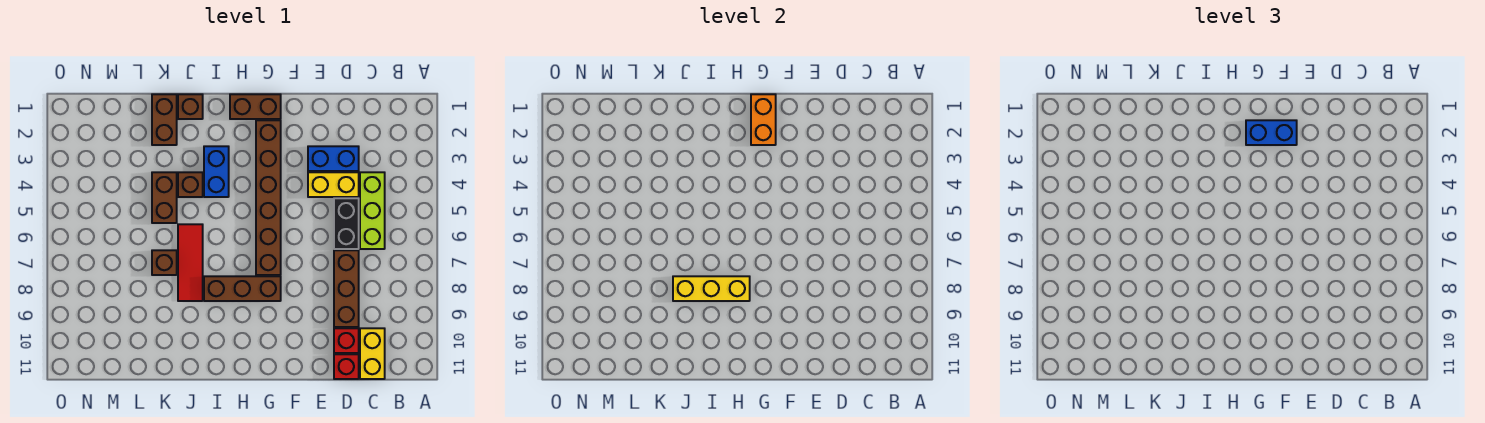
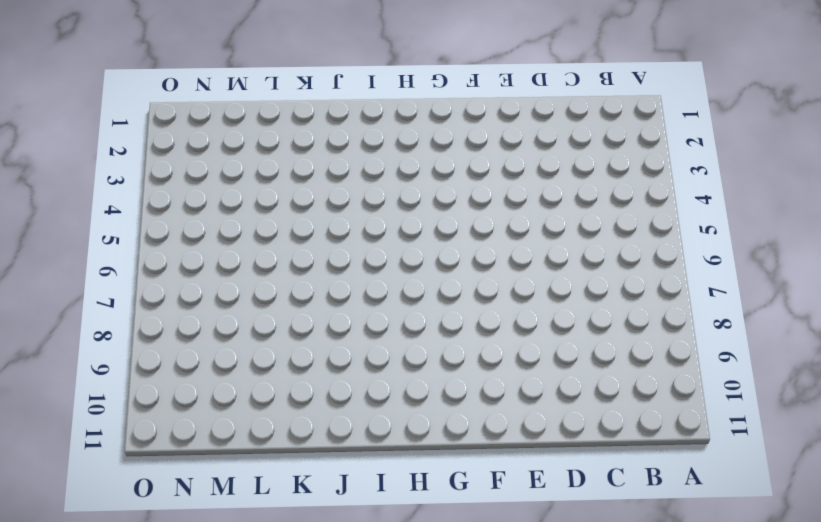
none -> lime brick C4:C6 level 1
none -> yellow brick C10:C11 level 1
none -> blue brick D3:E3 level 1

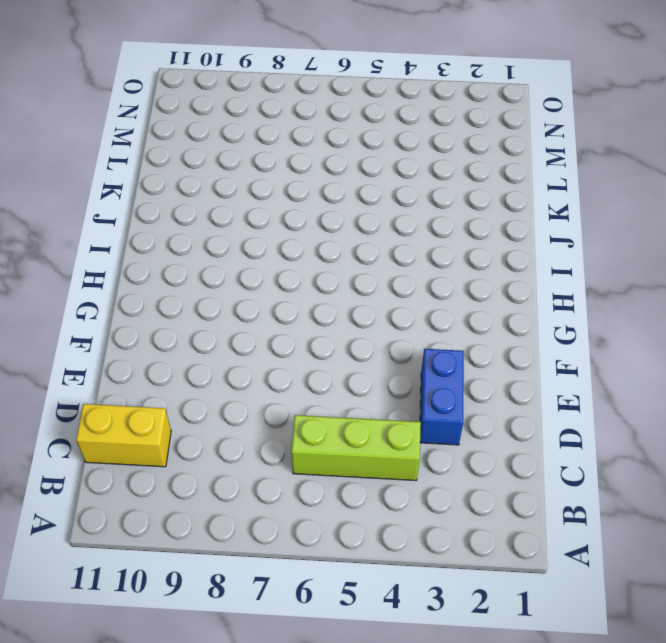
none -> yellow brick D4:E4 level 1
none -> black brick D5:D6 level 1
none -> brown brick D7:D9 level 1

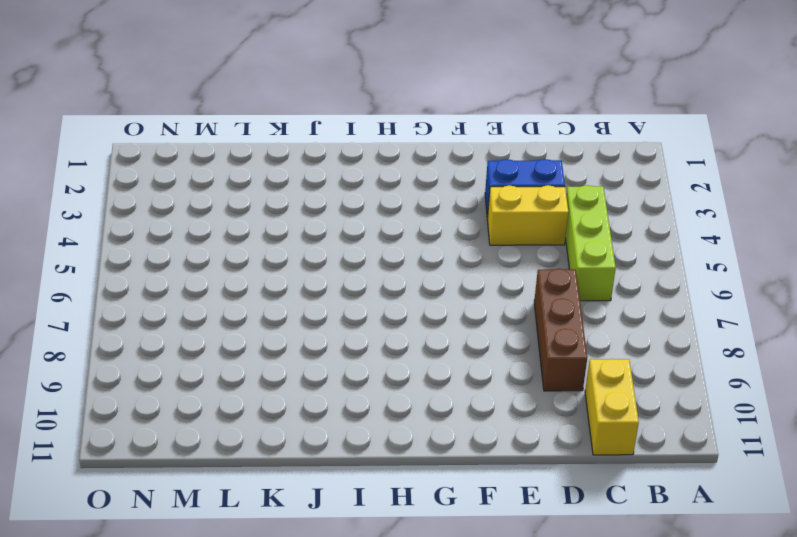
none -> black brick D5:D6 level 1
none -> red brick D10 level 1
none -> red brick D11 level 1

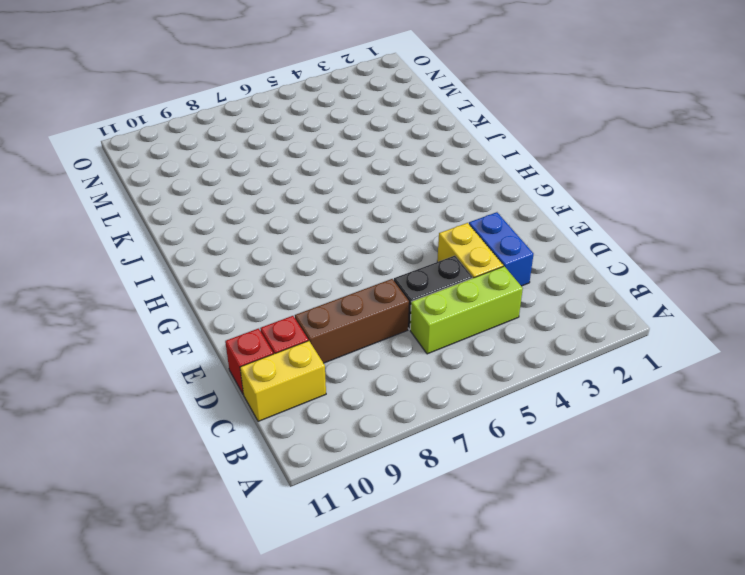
none -> brown brick G1:H1 level 1
none -> brown brick G2:G7 level 1
none -> brown brick G8:I8 level 1

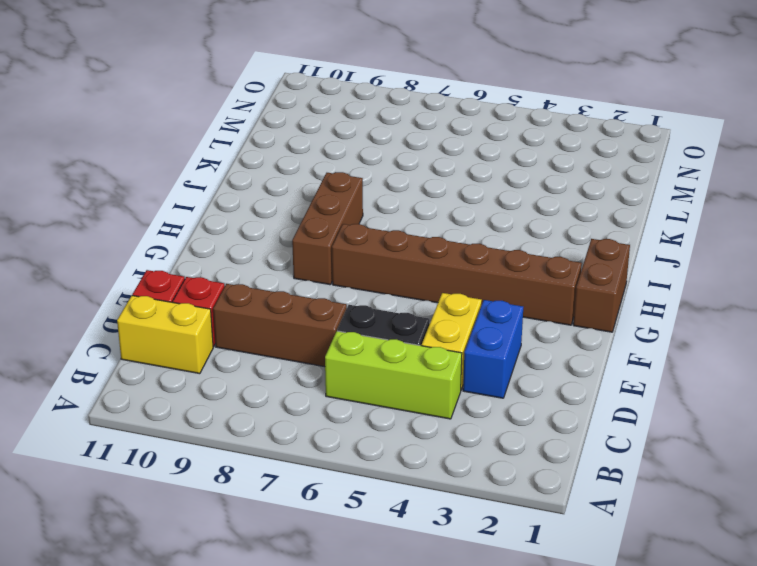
none -> blue brick I3:I4 level 1
none -> brown brick J1 level 1
none -> brown brick J4 level 1

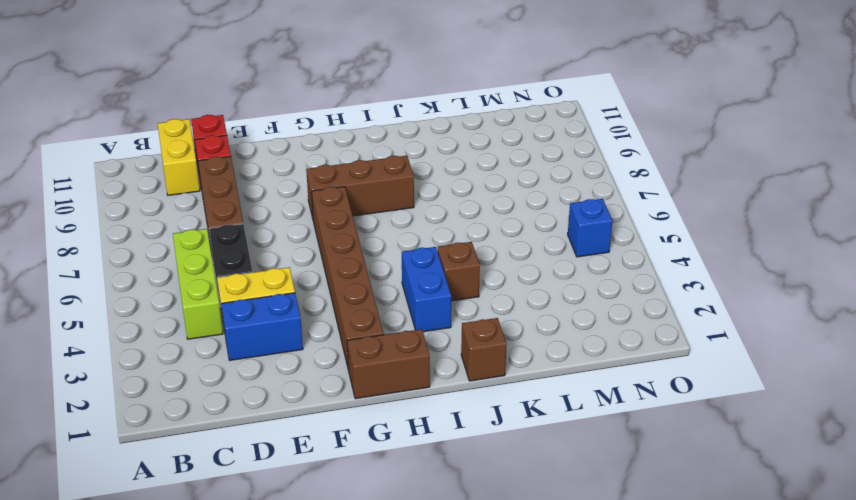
blue brick N5 level 1 -> none
none -> red tile J6:J8 level 1
none -> brown brick K1:K2 level 1
none -> brown brick K4:K5 level 1

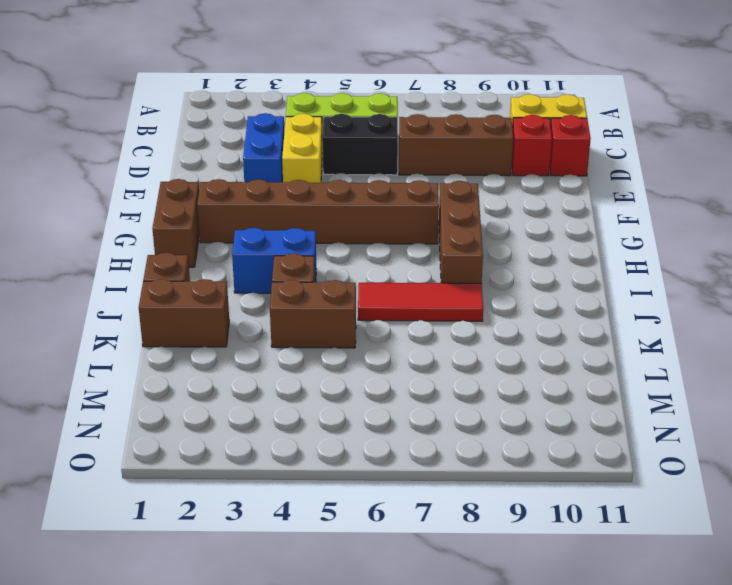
none -> brown brick K7 level 1
none -> orange brick G1:G2 level 2
none -> yellow brick H8:J8 level 2

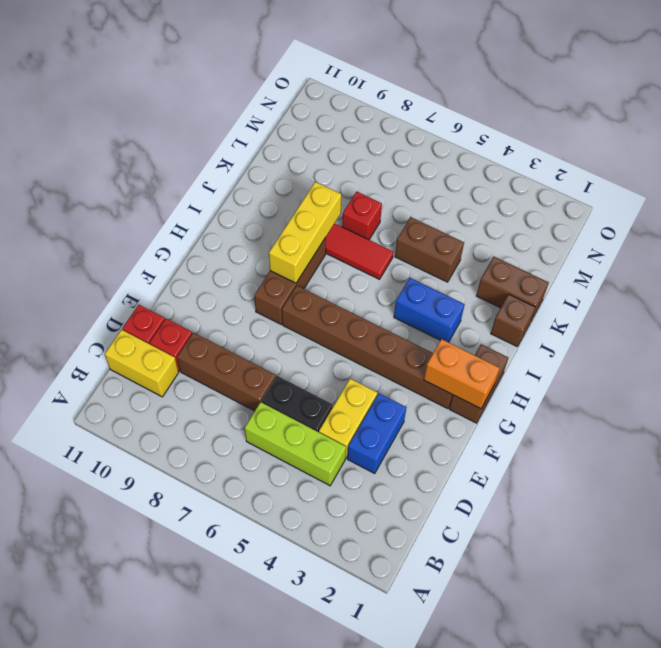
red brick K7 level 1 -> brown brick K7 level 1
none -> brown brick J4 level 1
none -> blue brick F2:G2 level 3

